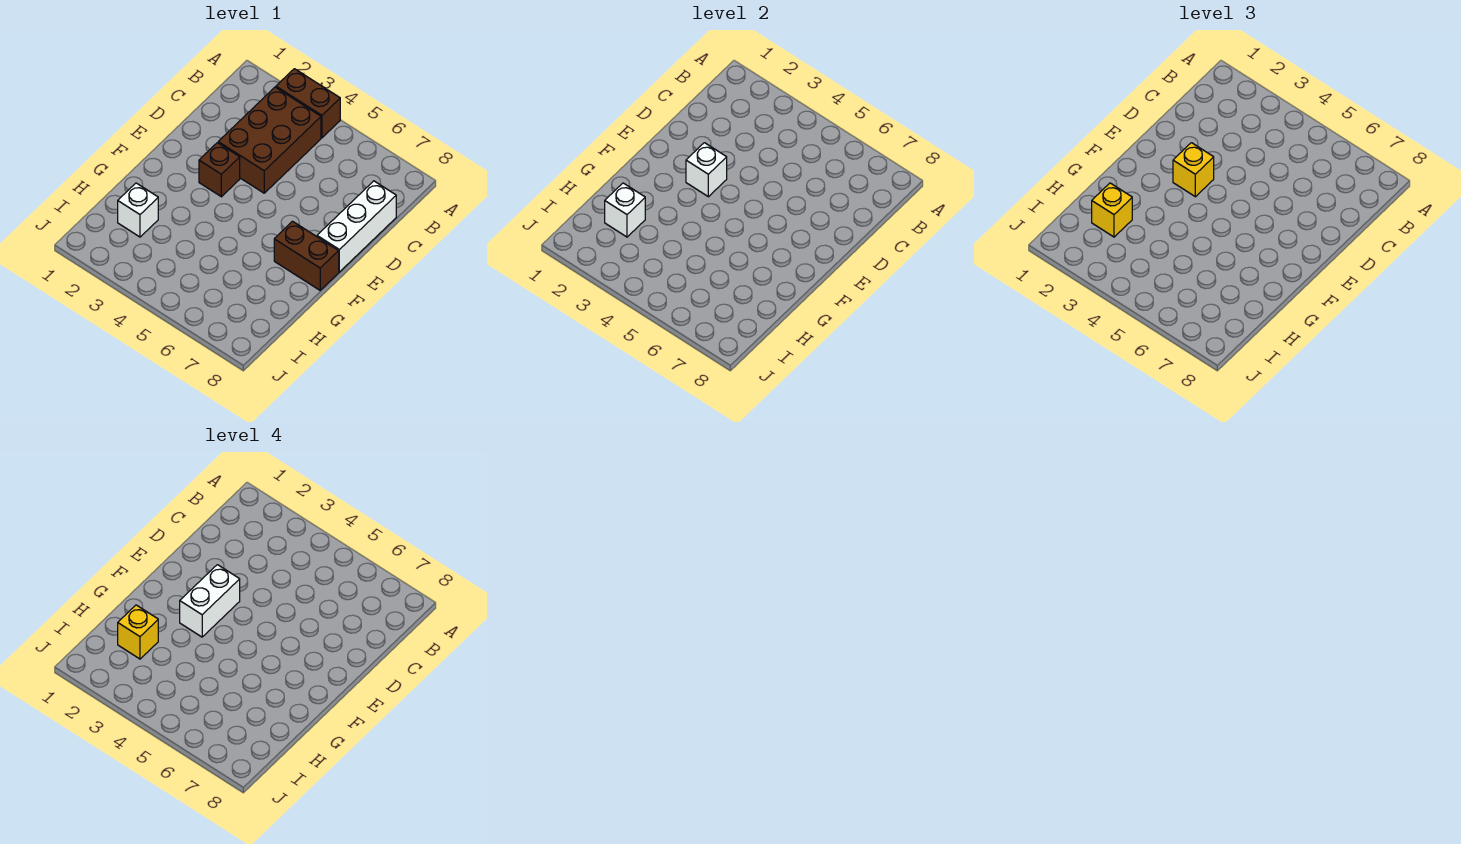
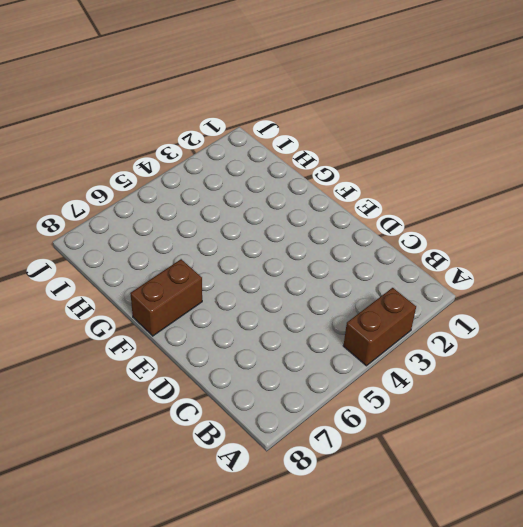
none -> brown brick B3:D4 level 1
none -> white brick C8:E8 level 1
none -> brown brick E3 level 1

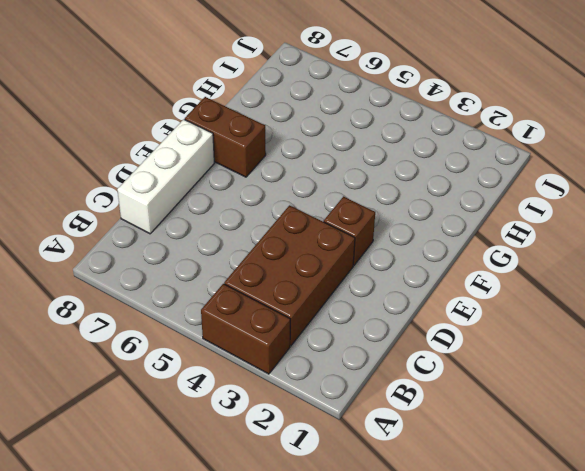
none -> white brick H2 level 1
none -> white brick E3 level 2
none -> white brick H2 level 2

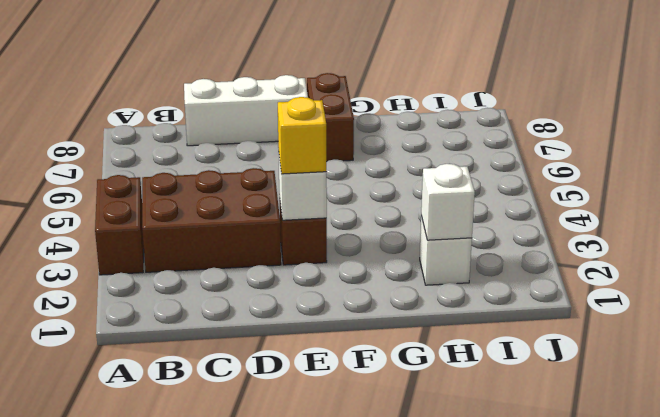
none -> yellow brick H2 level 3
none -> white brick E3:F3 level 4
none -> yellow brick H2 level 4

